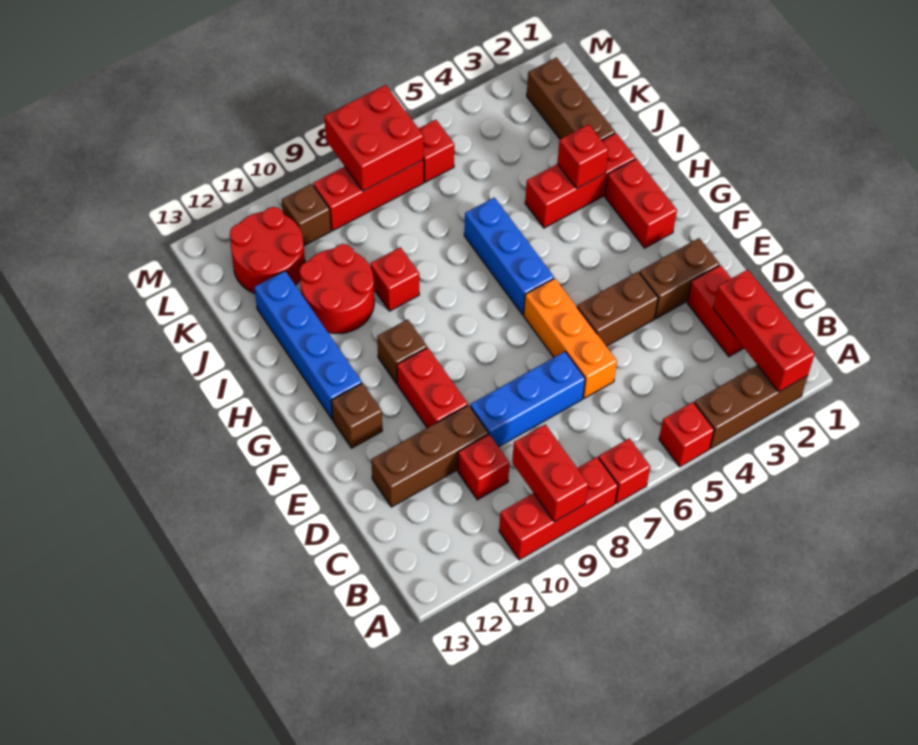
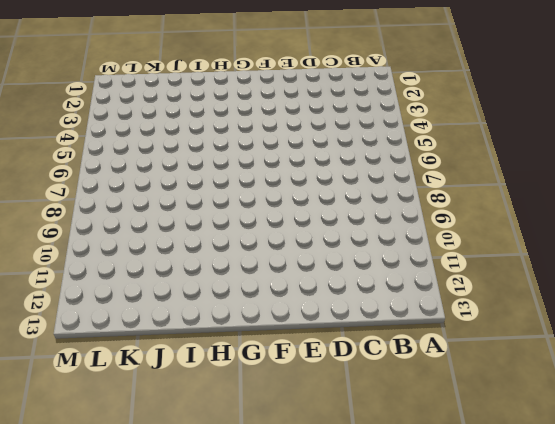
none -> brown brick A2:A4 level 1
none -> red brick A5 level 1
none -> red brick A7 level 1

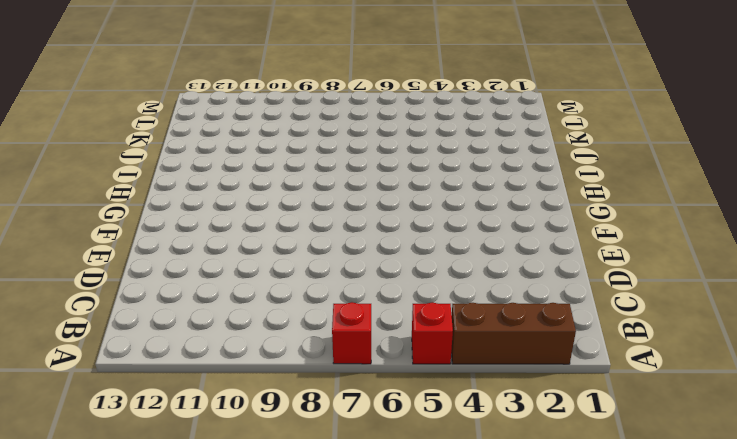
none -> red brick A8:A10 level 1
none -> red brick C2:D2 level 1
none -> red brick C10 level 1

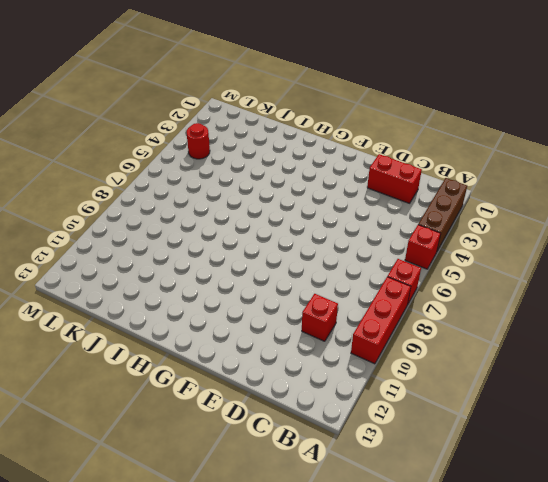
red round brick L4 level 1 -> none
none -> orange brick D6:F6 level 1
none -> blue brick D7:D9 level 1
none -> brown brick D10:D12 level 1

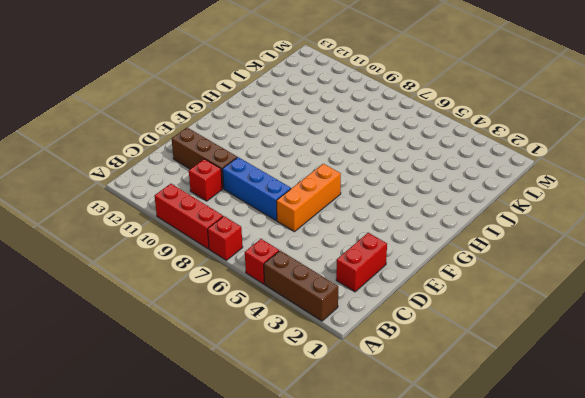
none -> brown brick E2:E3 level 1
none -> brown brick E4:E5 level 1
none -> red brick E10:F10 level 1

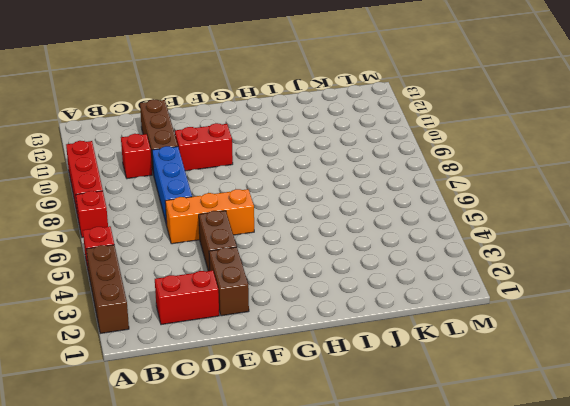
none -> brown brick F12 level 1
none -> red brick G2:H2 level 1
none -> blue brick G6:I6 level 1

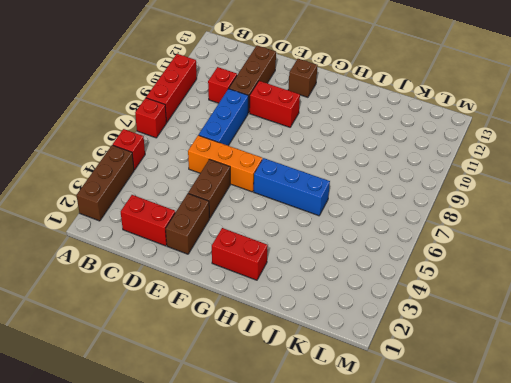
none -> brown brick G10 level 1
none -> blue brick G12:J12 level 1
none -> red brick I2:I4 level 1

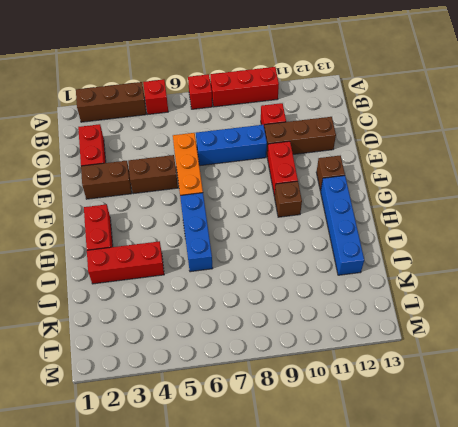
none -> red brick I9 level 1
none -> red round brick I10:J11 level 1
none -> brown brick J2:L2 level 1

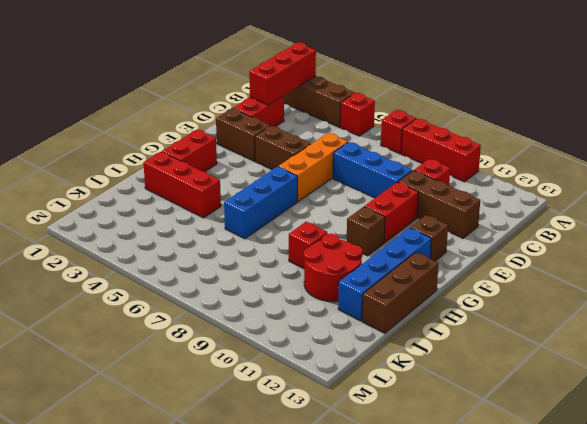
brown brick H13:J13 level 1 -> brown brick J2:L2 level 1
none -> red round brick K11:L12 level 1
none -> red brick L6 level 1
none -> red brick L7:L9 level 1

